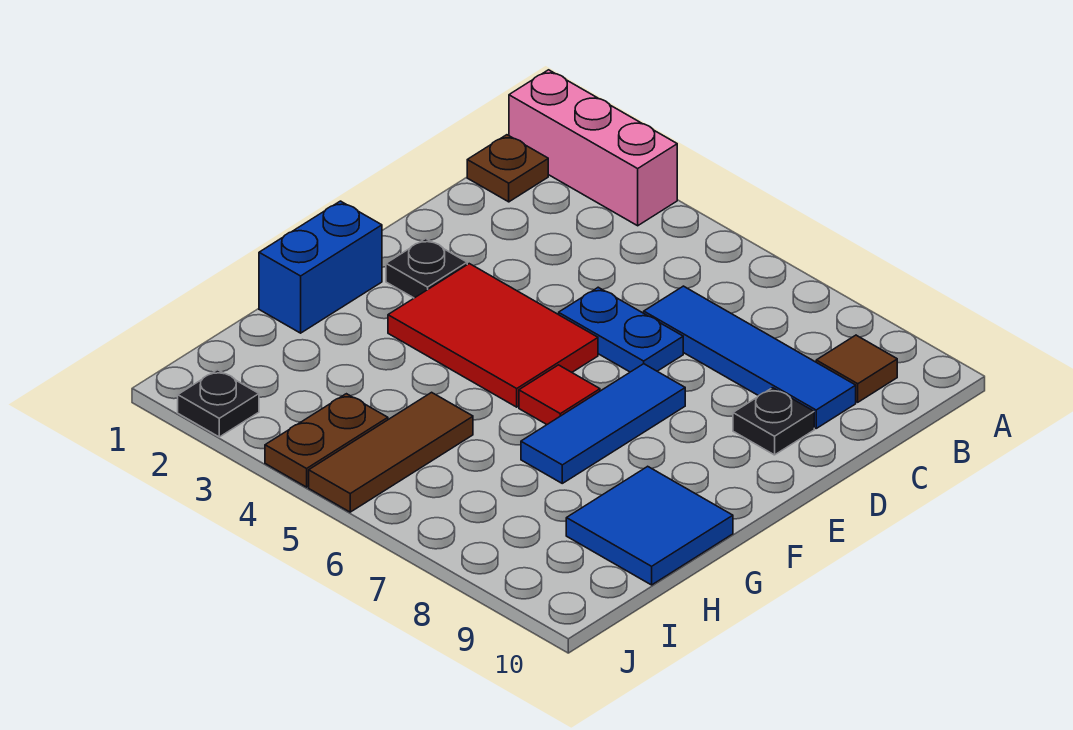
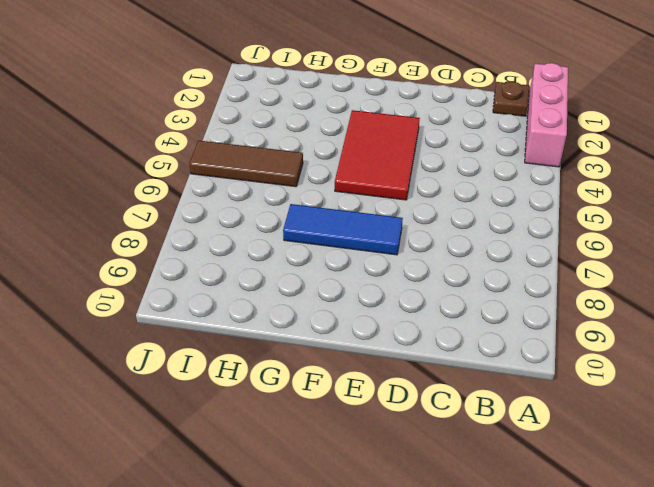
none -> brown tile B9 level 1
none -> blue tile C6:C9 level 1
none -> blue plate D5:D6 level 1

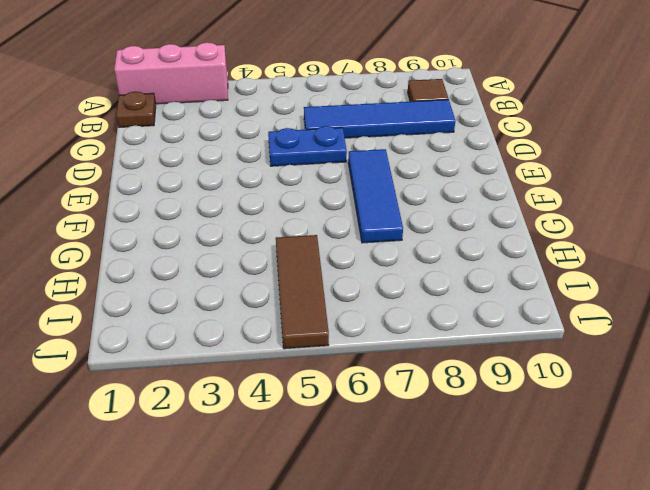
none -> black plate D9 level 1
none -> black plate E2 level 1
none -> red tile E3:F5 level 1

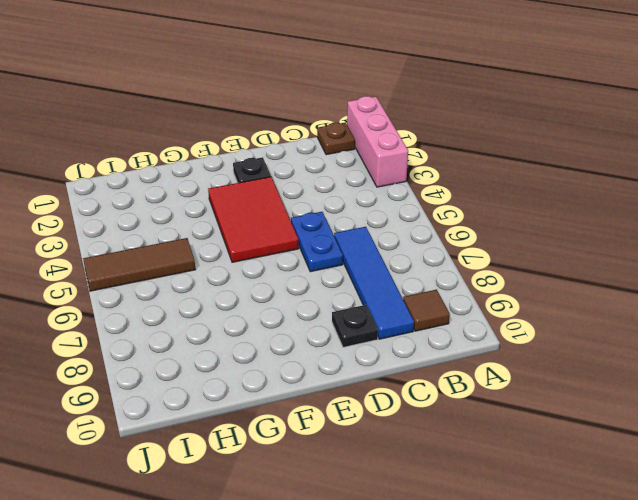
none -> blue tile E7:G7 level 1
none -> blue brick F1:G1 level 1
none -> red tile F6 level 1

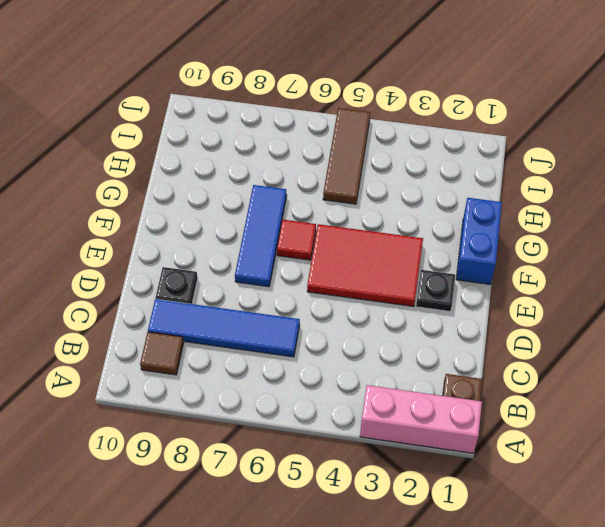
none -> blue plate D5:D6 level 1
none -> blue tile G9:H10 level 1
none -> brown plate I4:J4 level 1

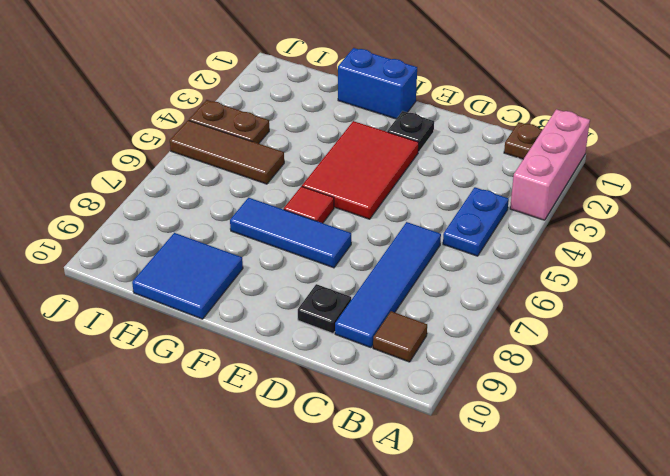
blue plate B4:B5 level 1 -> blue plate D5:D6 level 1
none -> black plate J2 level 1

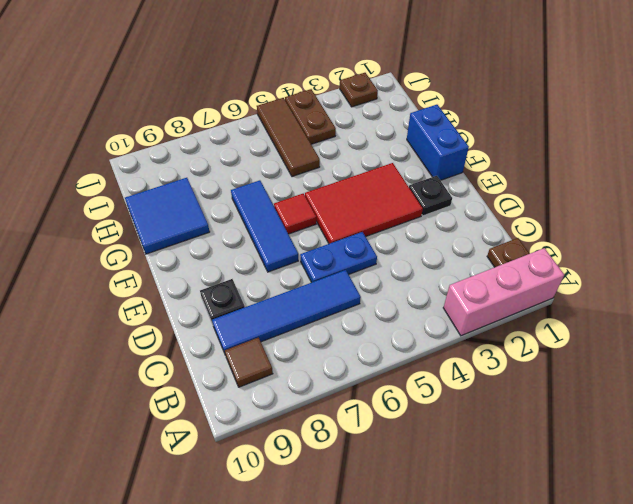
brown plate J2 level 1 -> black plate J2 level 1

